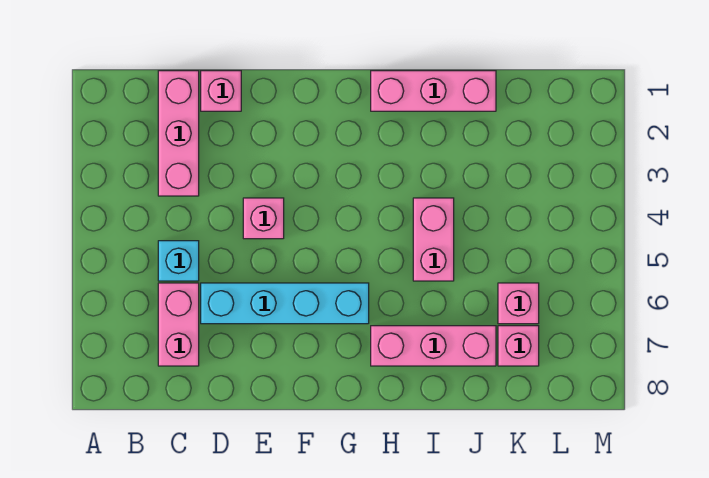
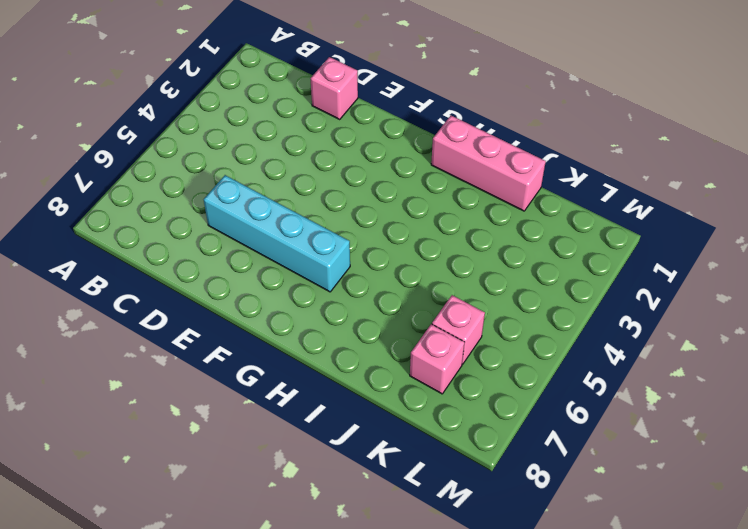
none -> pink brick C1:C3 level 1
none -> cyan brick C5 level 1

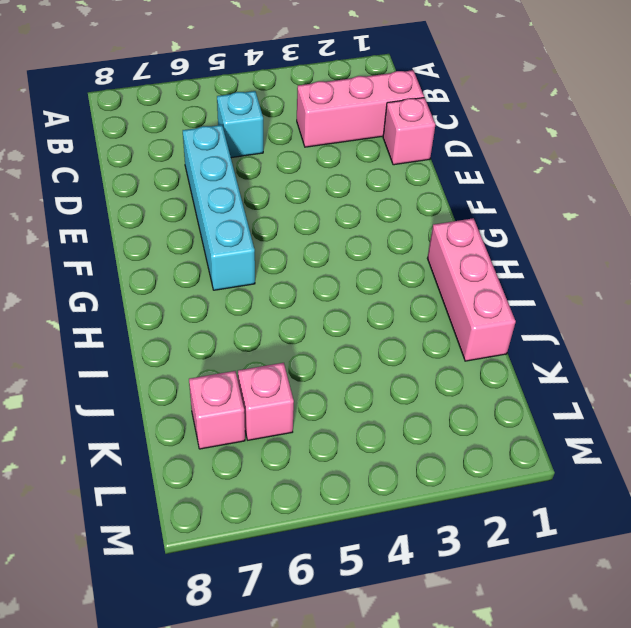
none -> pink brick C6:C7 level 1
none -> pink brick E4 level 1

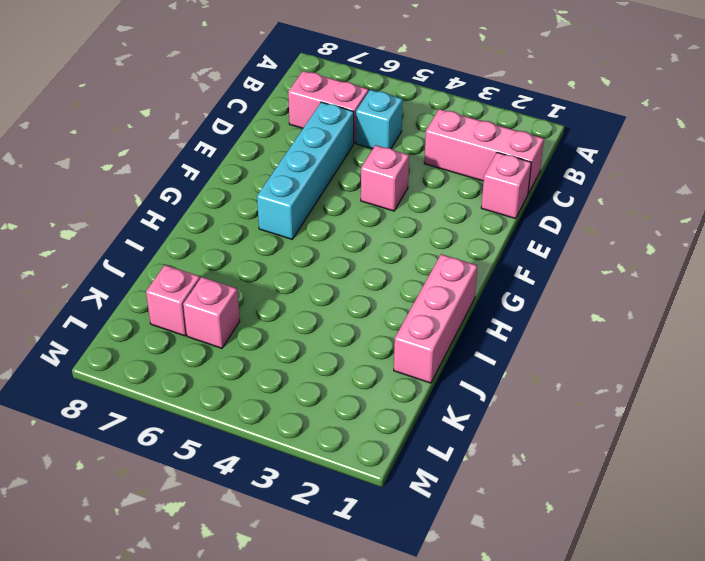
none -> pink brick H7:J7 level 1
none -> pink brick I4:I5 level 1

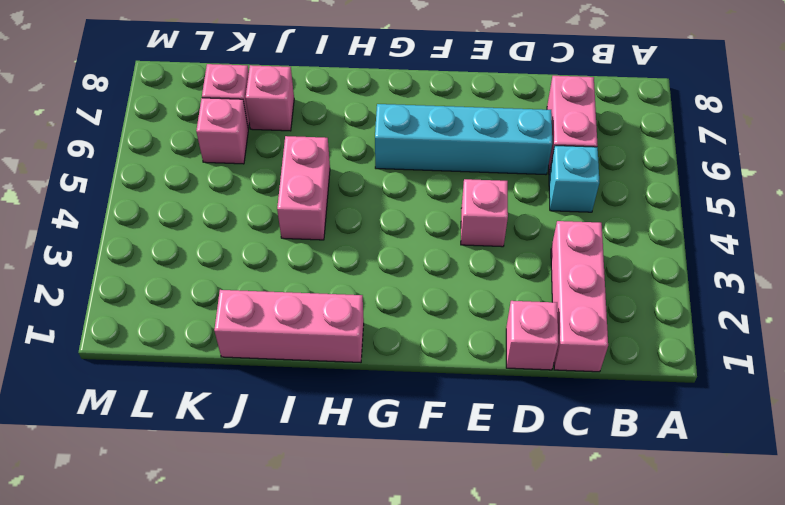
pink brick J7 level 1 -> pink brick H7:J7 level 1

